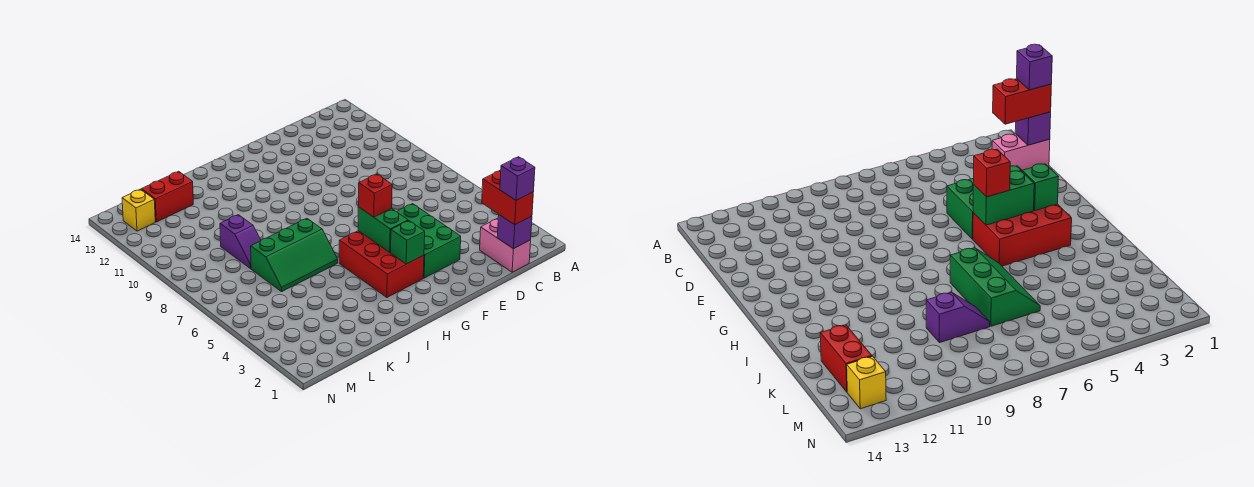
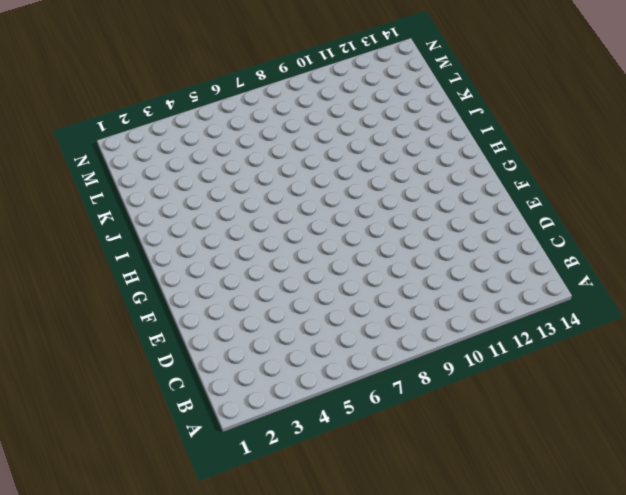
none -> pink brick C1:C2 level 1
none -> green brick E3:F5 level 1
none -> red brick G3:H5 level 1

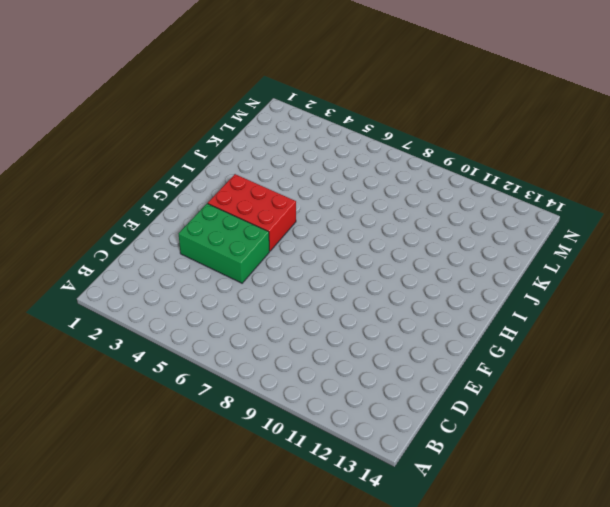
none -> pink brick C1:C2 level 1
none -> green slope I6:K7 level 1 top 7
none -> purple slope K8:K9 level 1 top 9

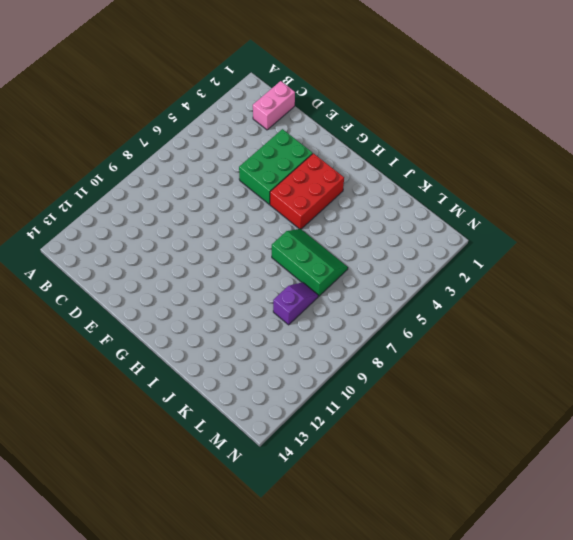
none -> red brick K13:L13 level 1
none -> yellow brick M13 level 1
none -> purple brick C1 level 2

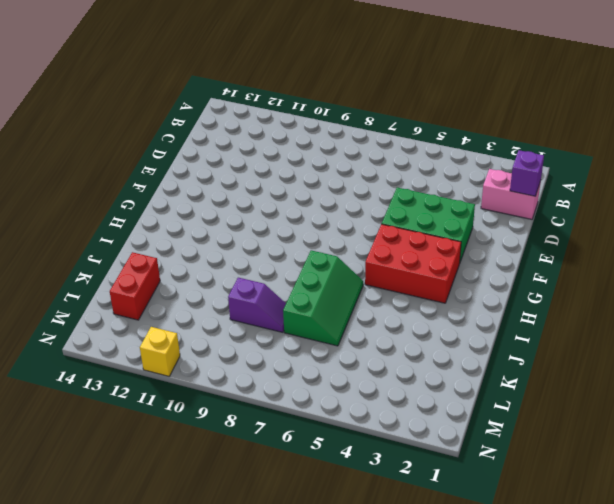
yellow brick N11 level 1 -> yellow brick M13 level 1
none -> green brick G3 level 2
none -> green brick G4:G5 level 2
none -> red brick C1:C2 level 3

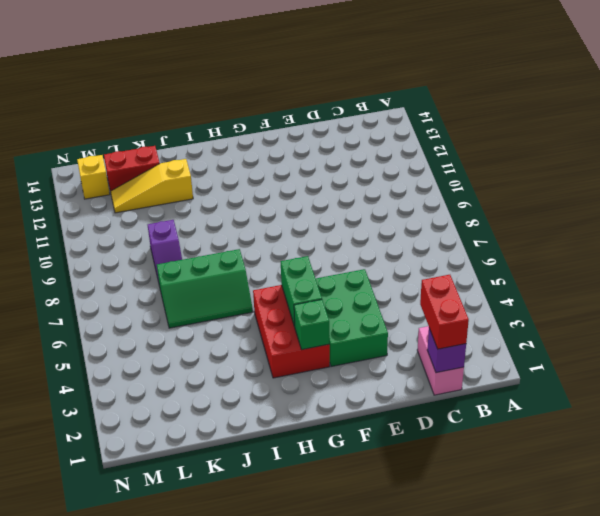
yellow slope J12:L12 level 1 top J -> none
none -> red brick G5 level 3
none -> purple brick C1 level 4

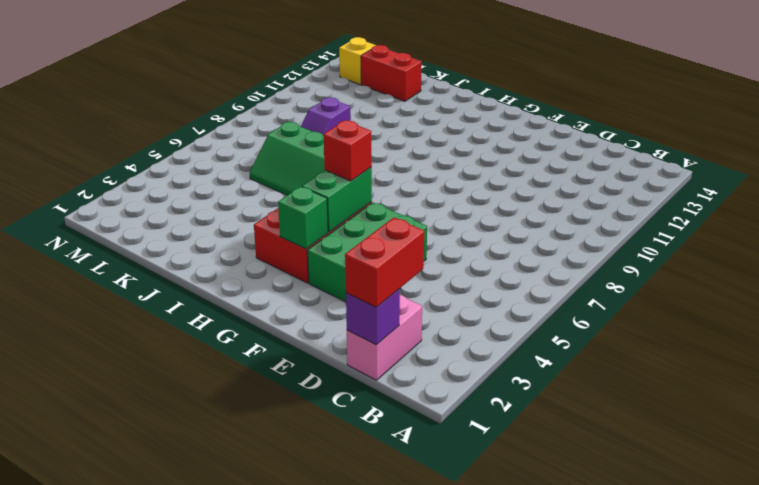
none -> purple brick C1 level 4

